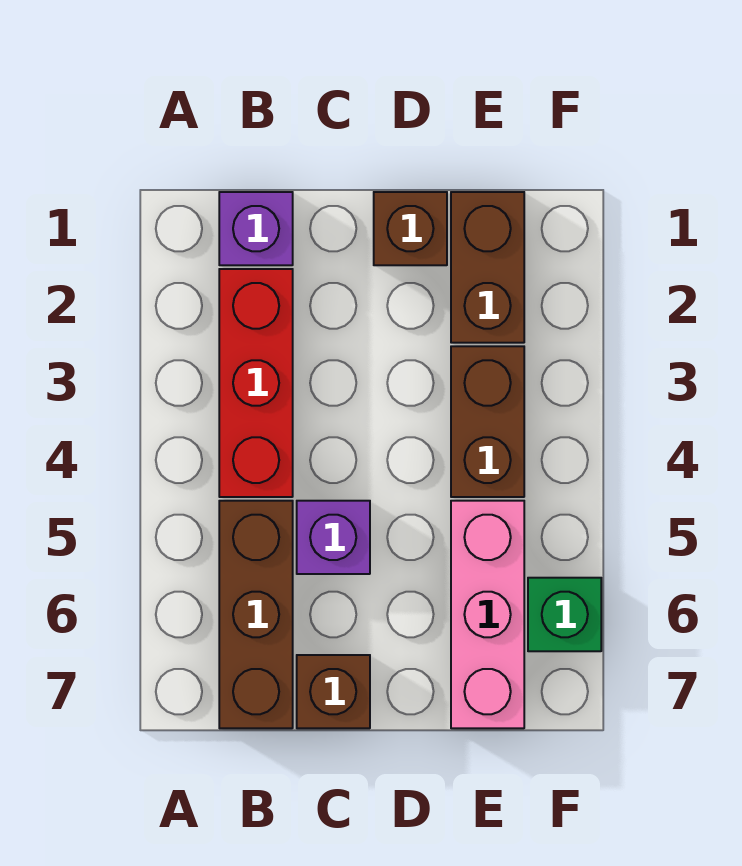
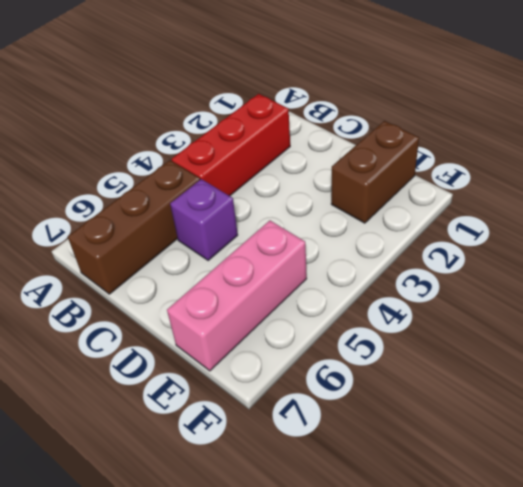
none -> purple brick B1 level 1
none -> brown brick C7 level 1

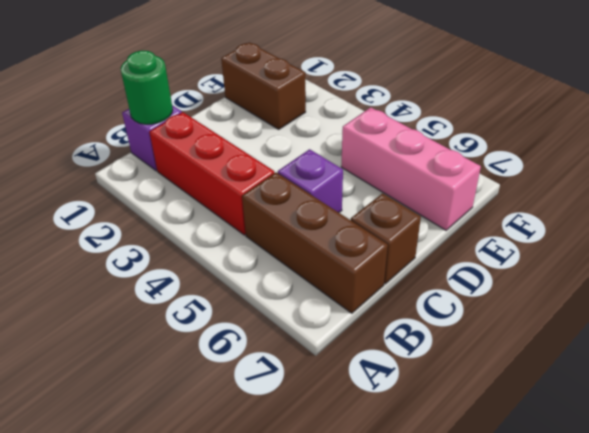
green round brick B1 level 2 -> none
none -> brown brick D1 level 1
none -> brown brick E3:E4 level 1

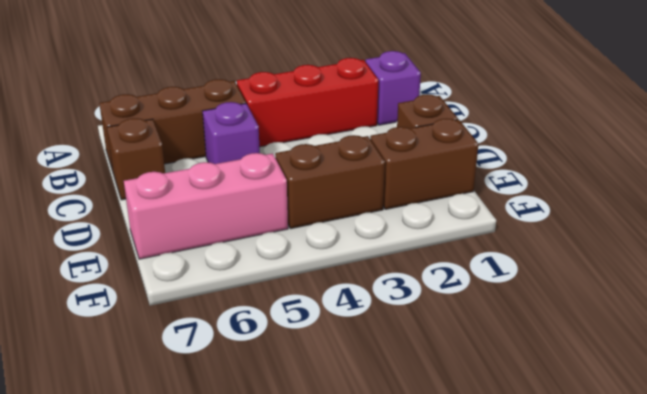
none -> green brick F6 level 1

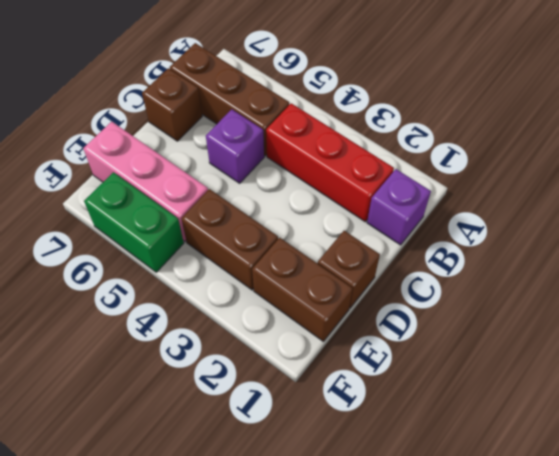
green brick F5:F6 level 1 -> green brick F6 level 1

